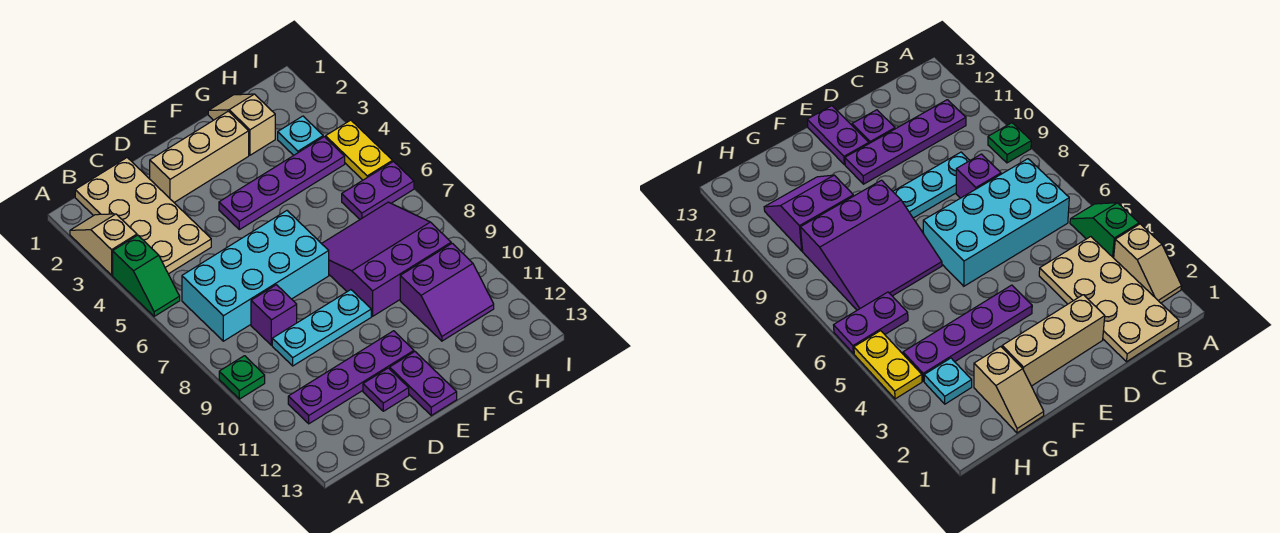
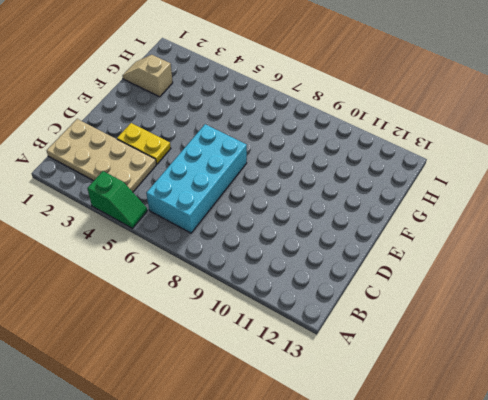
yellow plate D3:D4 level 1 -> yellow plate I4:I5 level 1
none -> tan slope A2:A3 level 1 top 3
none -> green plate A9 level 1
none -> purple plate B11:E11 level 1

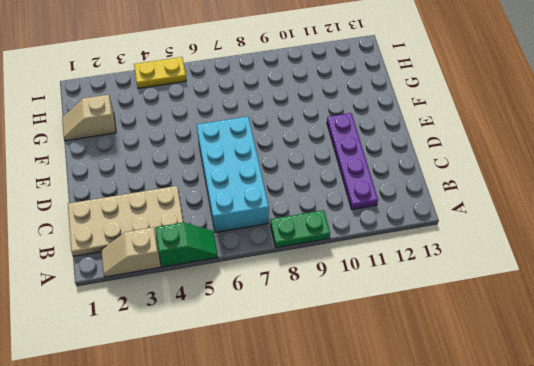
green plate A8:A9 level 1 -> green plate A9 level 1
none -> purple brick C8 level 1
none -> cyan plate C9:E9 level 1
none -> tan brick D2:F2 level 1

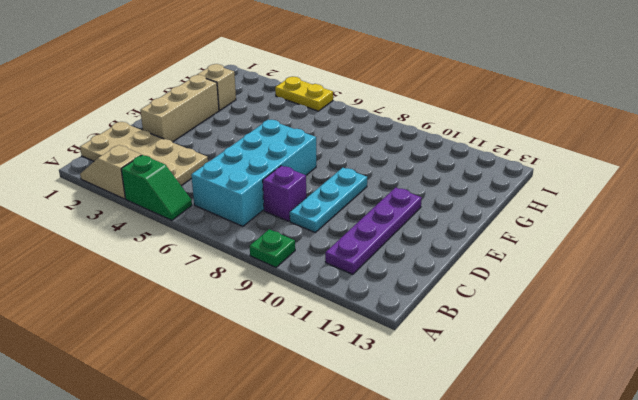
none -> purple plate D12 level 1
none -> purple plate E4:H4 level 1
none -> purple plate E12:E13 level 1

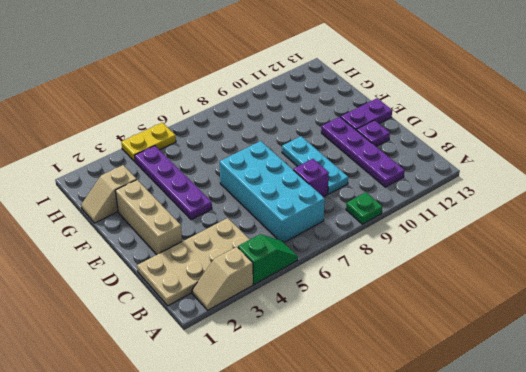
none -> purple slope F7:H9 level 1 top 9
none -> purple slope G10:H11 level 1 top 10
none -> cyan plate H3 level 1

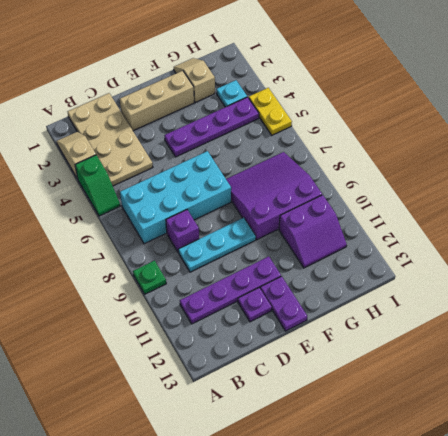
none -> purple plate H6:I6 level 1

